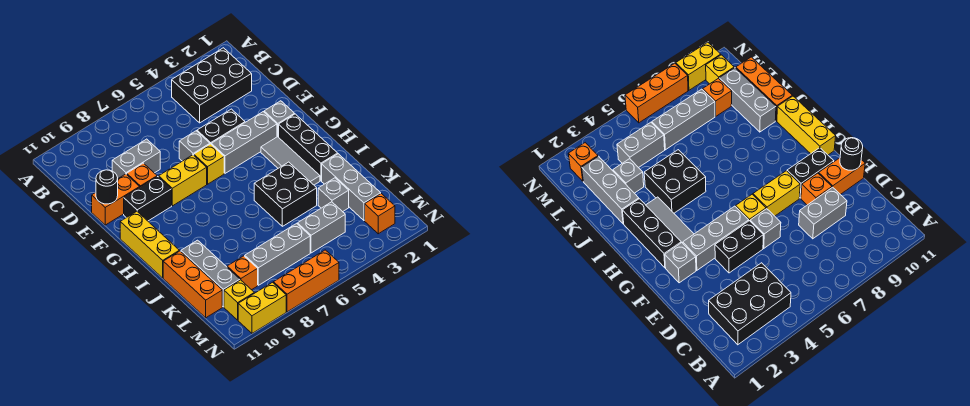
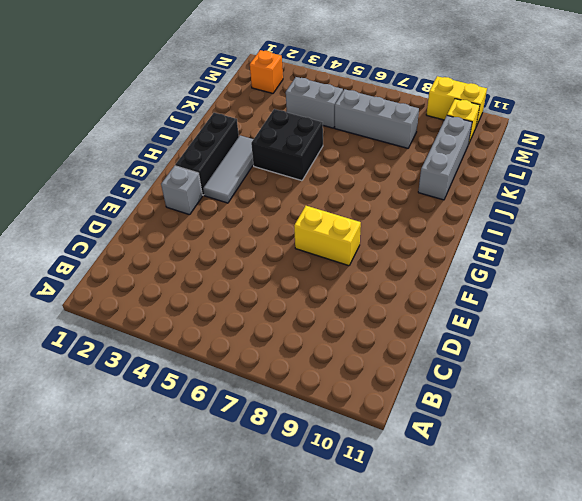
none -> black brick B2:C4 level 1
none -> grey brick D8:D9 level 1
none -> black brick E4:E5 level 1

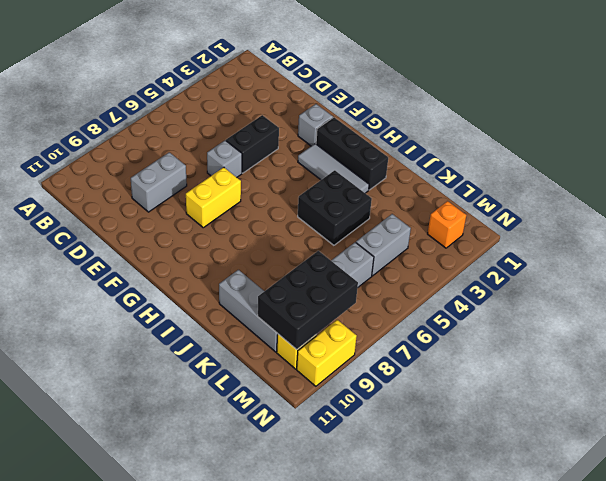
black brick L8:M10 level 2 -> black brick B2:C4 level 1
none -> orange brick E9 level 1
none -> orange brick E10:E11 level 1
none -> grey brick F3:F5 level 1

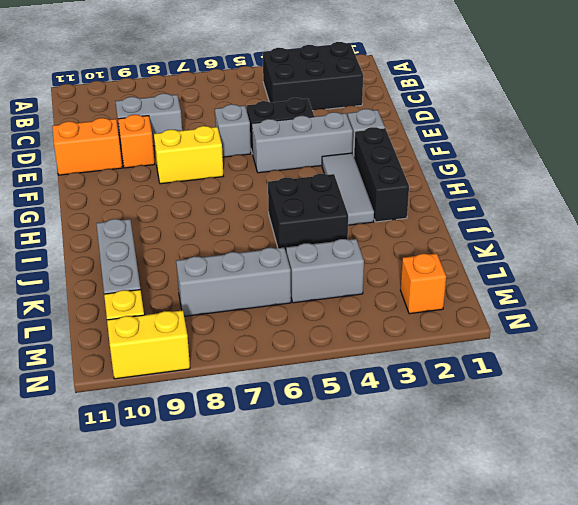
none -> yellow brick F6 level 1
none -> black brick F9:F10 level 1
none -> yellow brick G11:I11 level 1

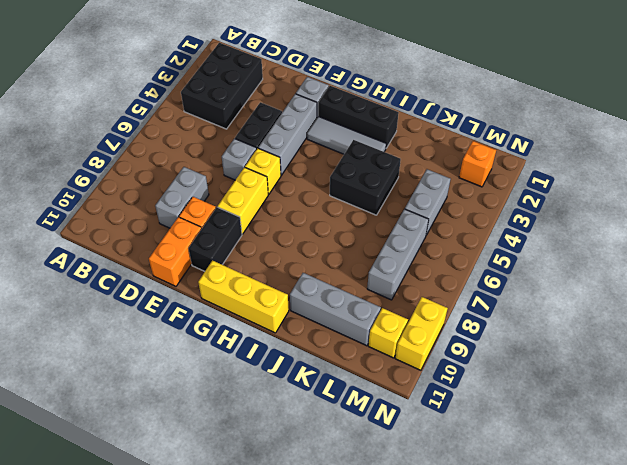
none -> grey brick J2:L2 level 1
none -> orange brick J11:L11 level 1
none -> grey brick K3 level 1

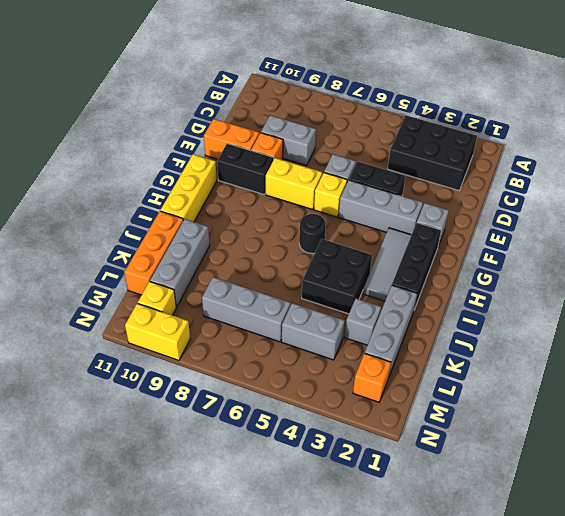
black round brick H6 level 1 -> black round brick E11 level 2
none -> orange brick L9 level 1
none -> orange brick N6:N8 level 1

